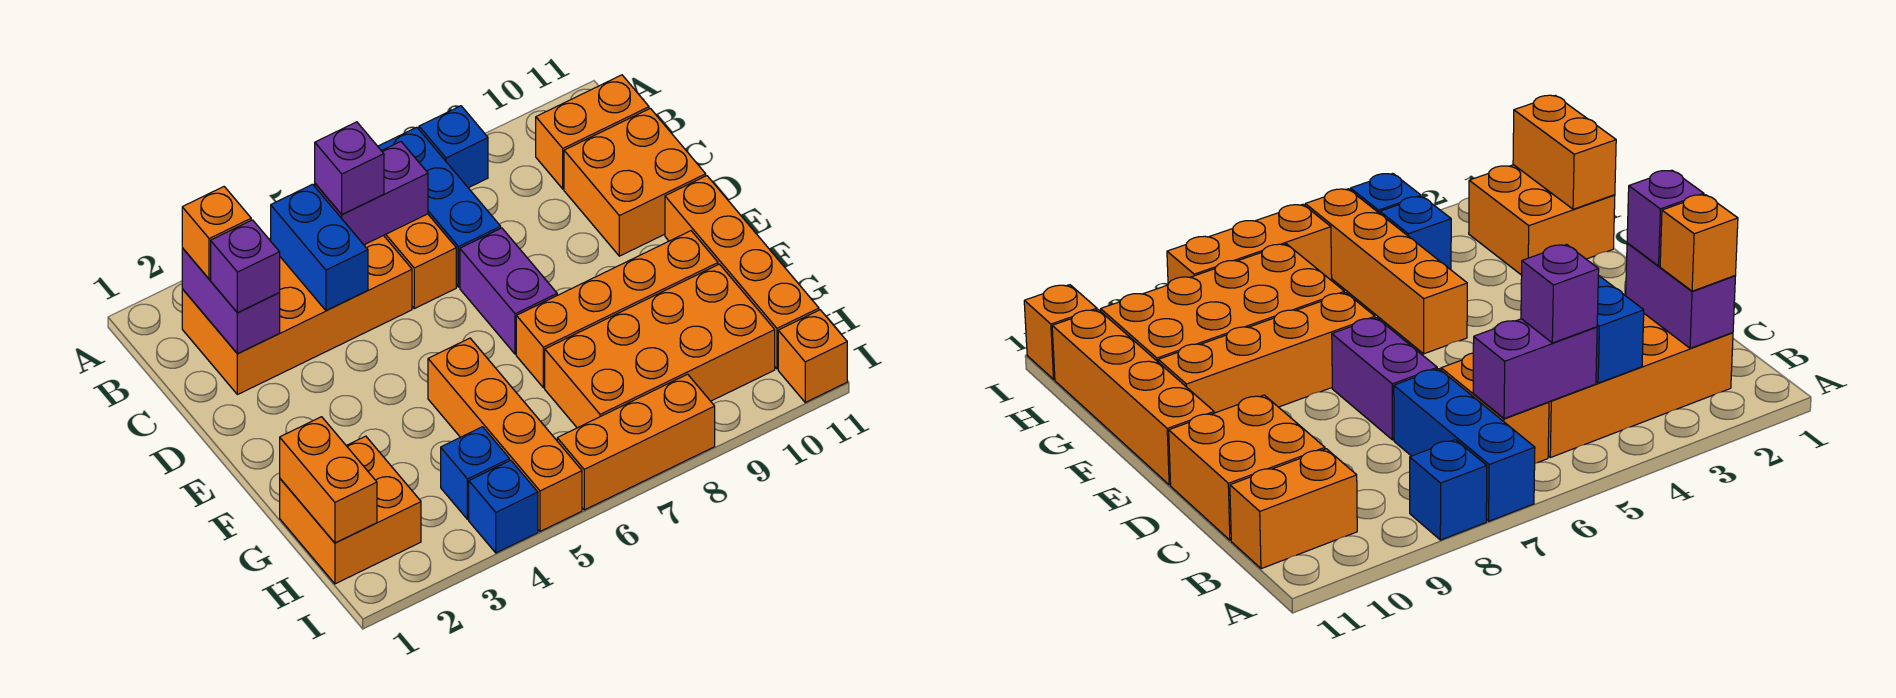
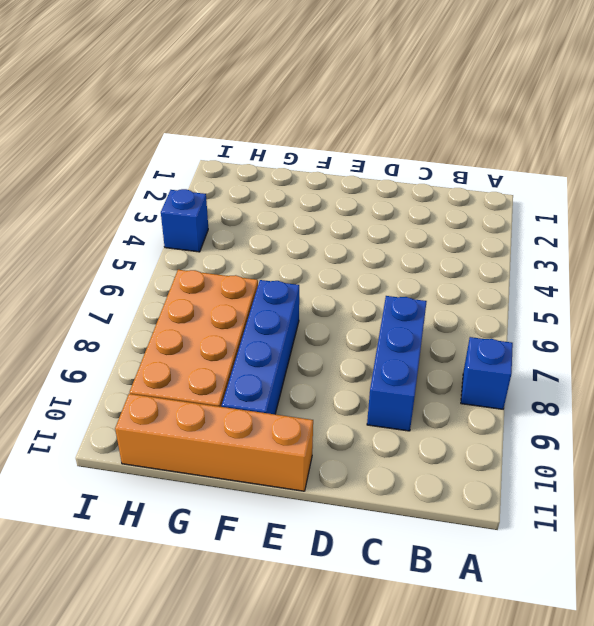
blue brick C7:C9 level 1 -> blue brick A7:C7 level 1
blue brick F7:F10 level 1 -> orange brick F7:F10 level 1
none -> orange brick B2:C5 level 1
none -> orange brick B6:C6 level 1
none -> orange brick B10:B11 level 1

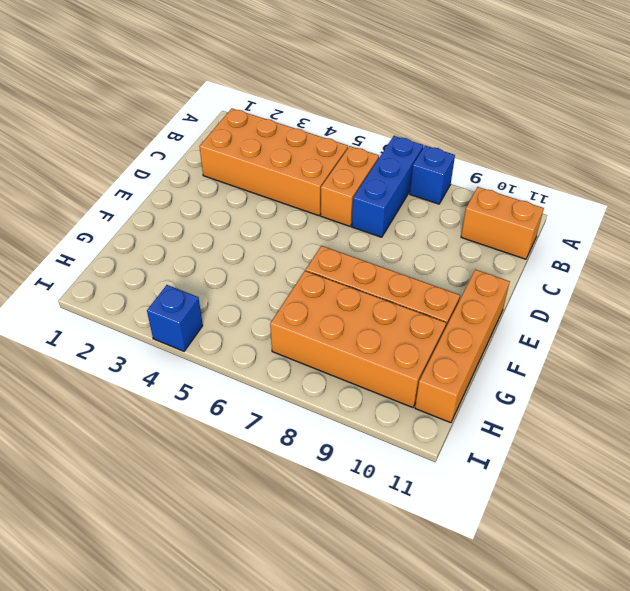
none -> orange brick C10:D11 level 1
none -> purple brick D7:E7 level 1
none -> orange brick F5:I5 level 1

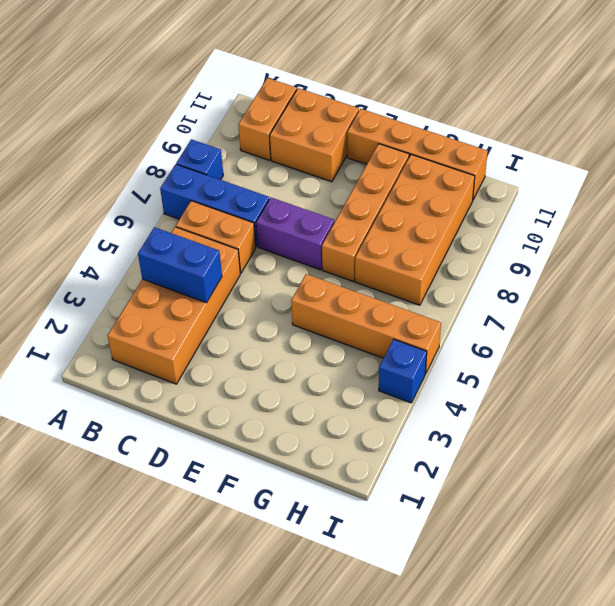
none -> orange brick G1:H2 level 1
none -> blue brick H4 level 1
none -> orange brick I6:I8 level 1

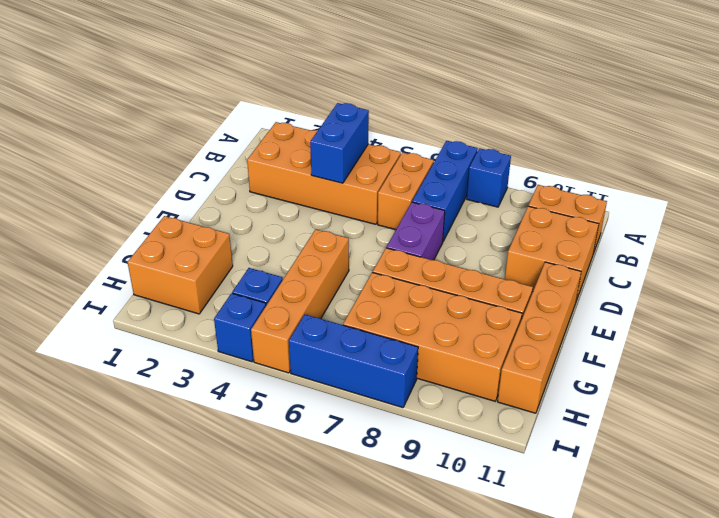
blue brick I6:I8 level 1 -> orange brick I6:I8 level 1
none -> orange brick I11 level 1
none -> purple brick B2:C2 level 2
none -> purple brick B5:B6 level 2

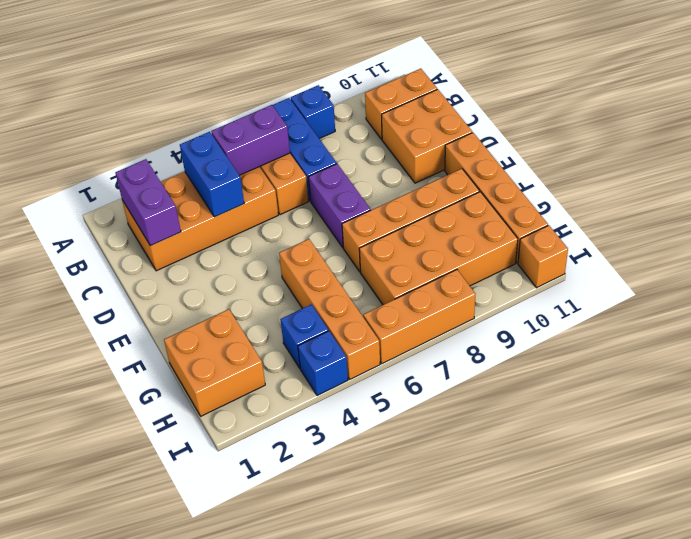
none -> orange brick G1:H1 level 2
none -> orange brick B2 level 3
none -> purple brick B5 level 3

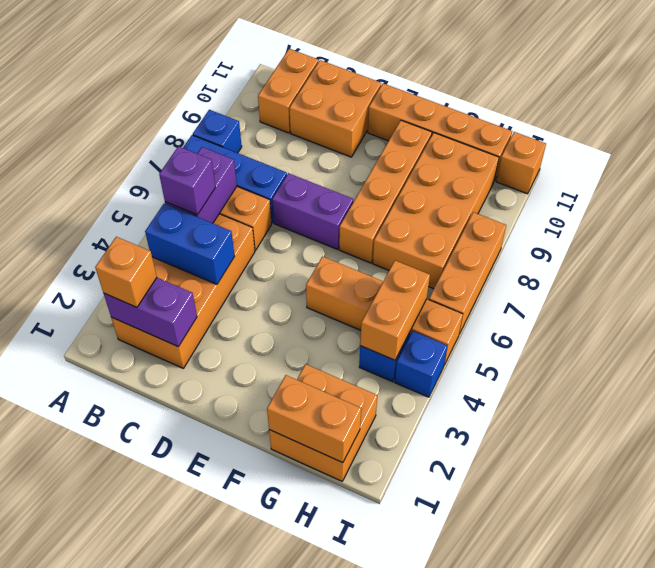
orange brick H4:H5 level 2 -> none
none -> purple brick C2 level 3

